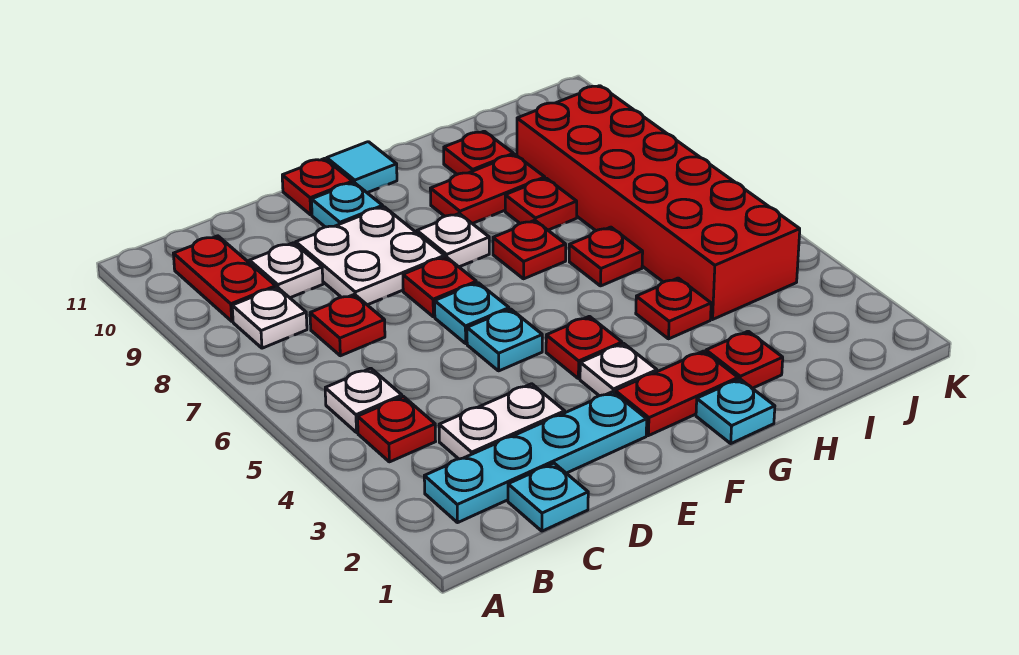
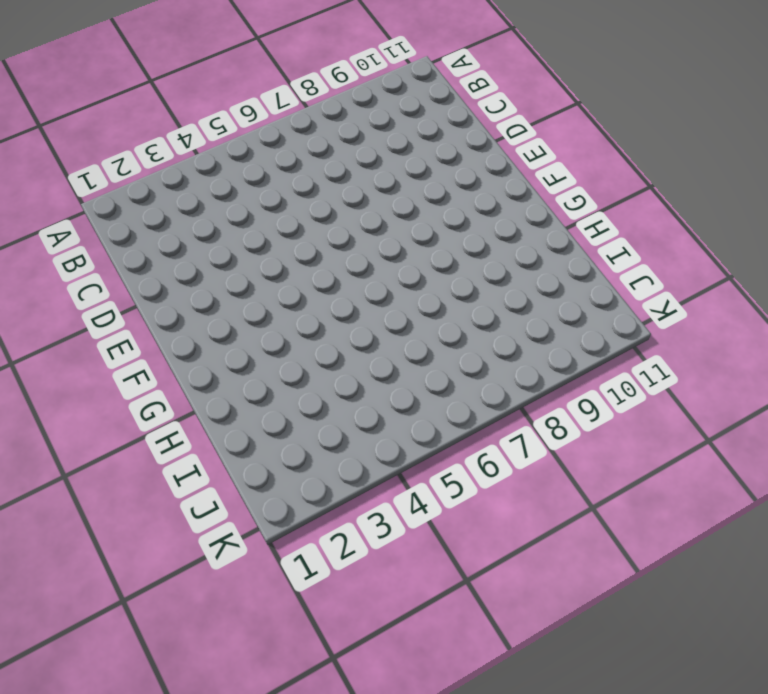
none -> cyan plate B2:E2 level 1
none -> red plate B4 level 1
none -> white plate B5 level 1

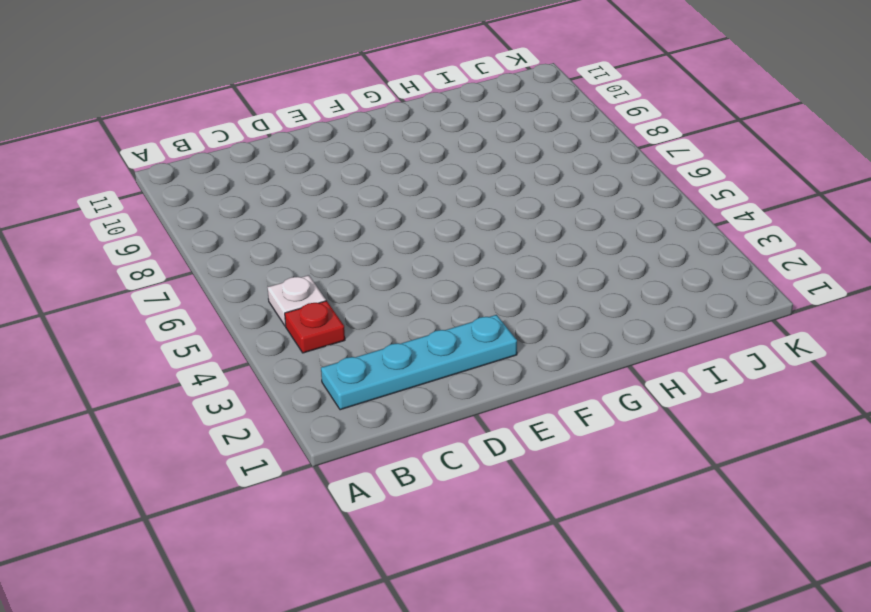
none -> white plate B8 level 1
none -> red plate B9:B10 level 1
none -> cyan plate C1 level 1

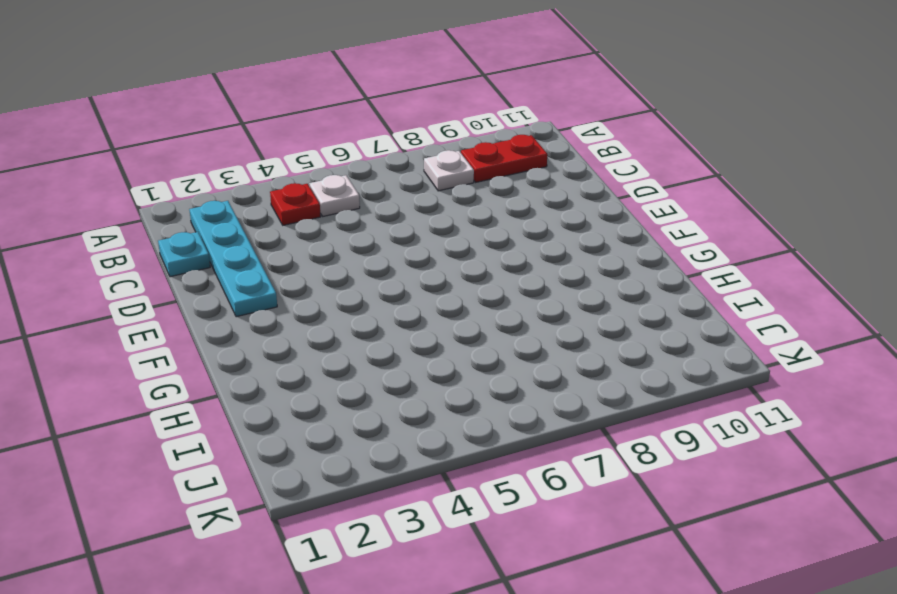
none -> white plate C3:D3 level 1
none -> red plate C7 level 1
none -> white plate C9 level 1

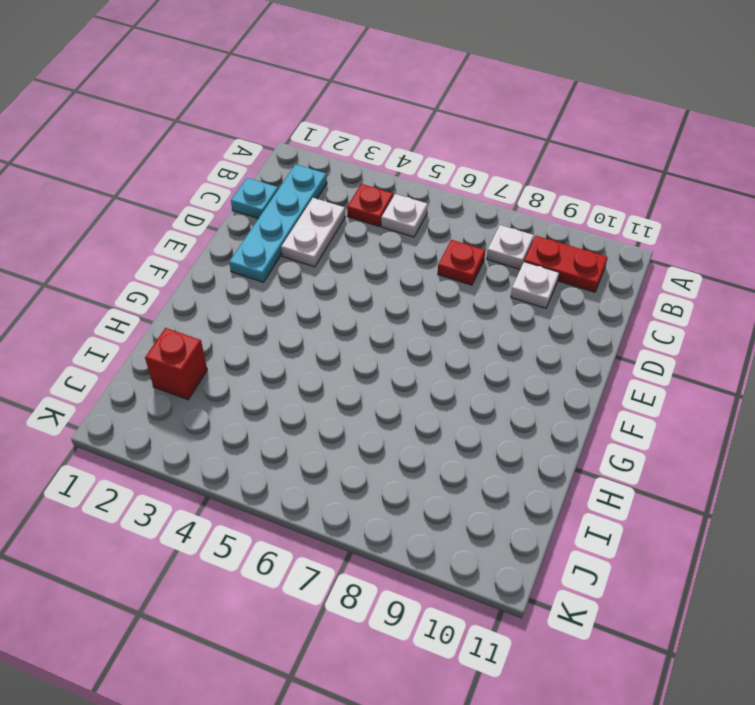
red brick I2 level 1 -> none
none -> white plate D8:E9 level 1
none -> cyan plate E5 level 1
none -> cyan plate E6 level 1

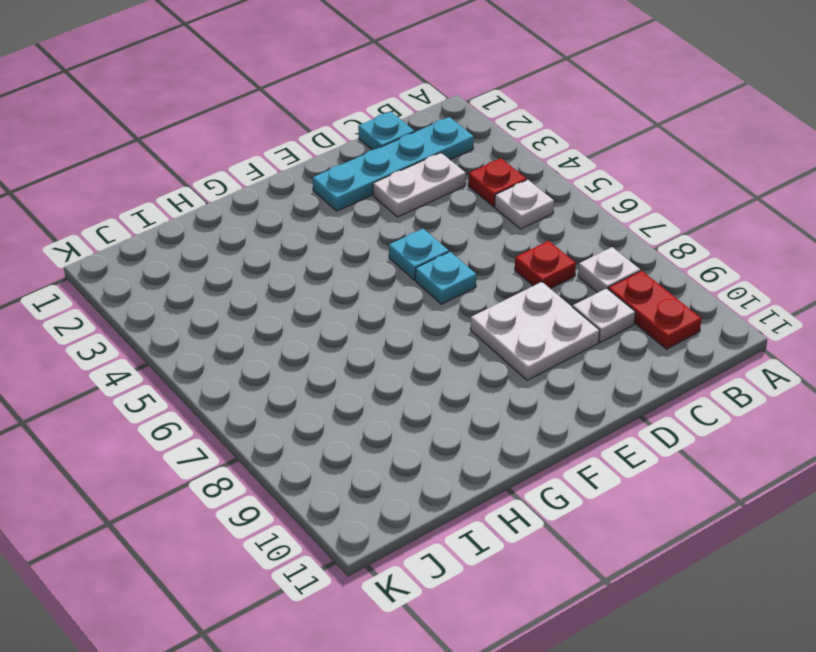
none -> red plate E7 level 1
none -> cyan plate E10 level 1
none -> red plate E11 level 1

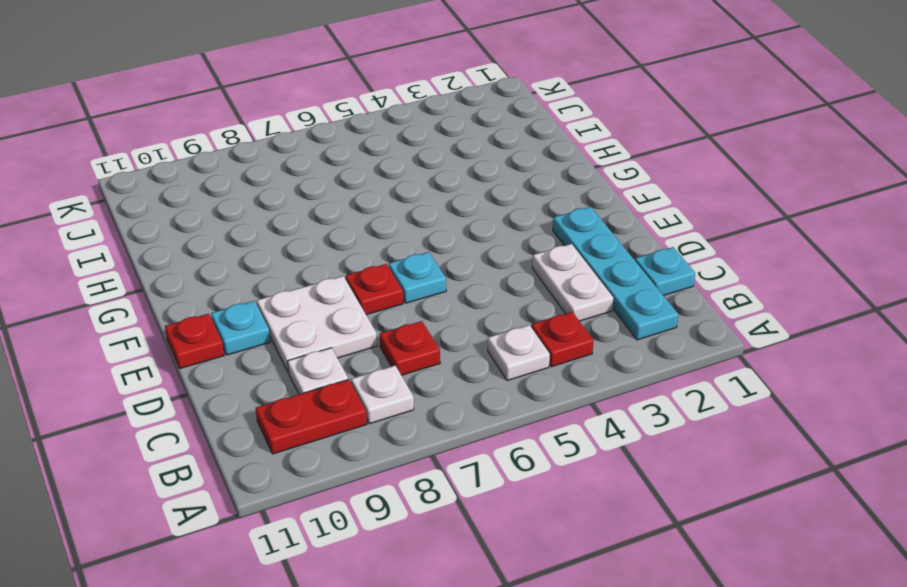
none -> cyan plate E5 level 1
none -> red plate F2:G2 level 1
none -> white plate F3 level 1

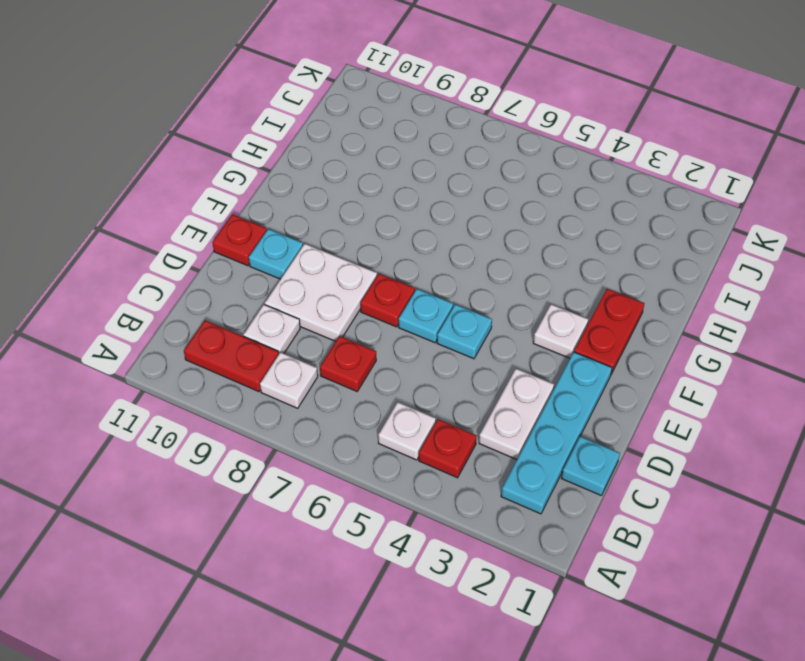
none -> red plate F4 level 1
none -> white plate F8 level 1
none -> cyan tile F11 level 1

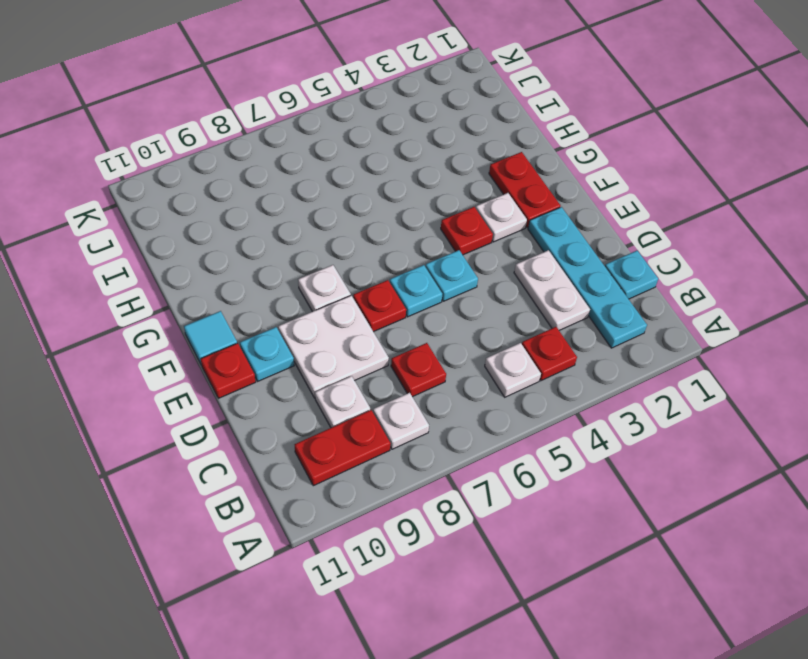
none -> cyan plate G1 level 1
none -> red plate G7 level 1
none -> red plate G9:H9 level 1

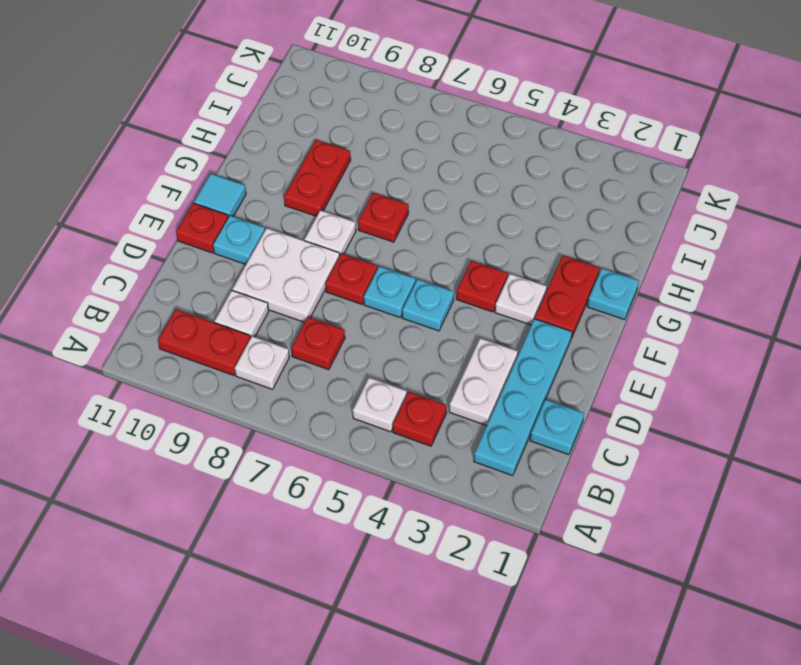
none -> red plate H2 level 1
none -> red plate H4 level 1
none -> red plate H6 level 1

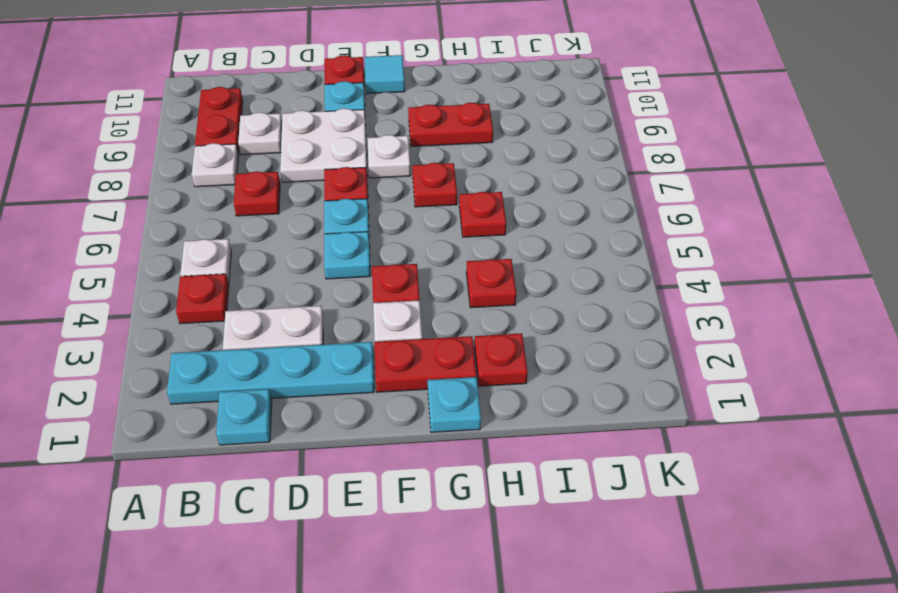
none -> red plate H8 level 1
none -> red plate H10 level 1
none -> red brick I4:J9 level 1

